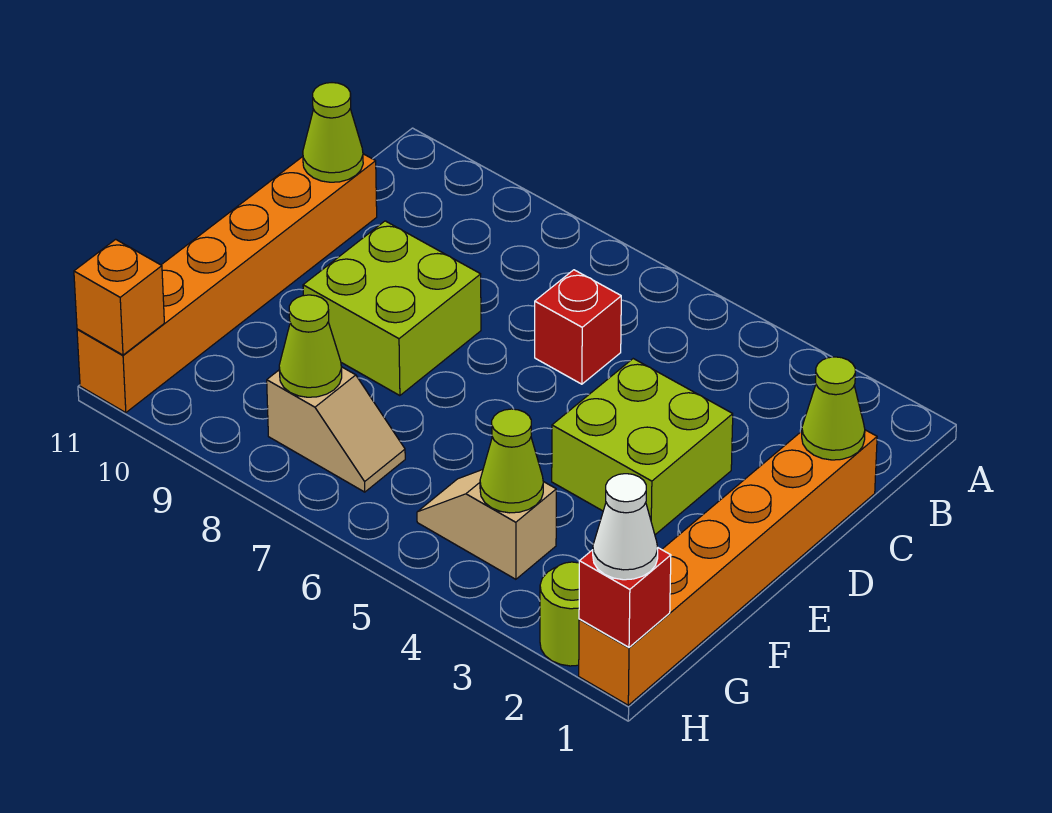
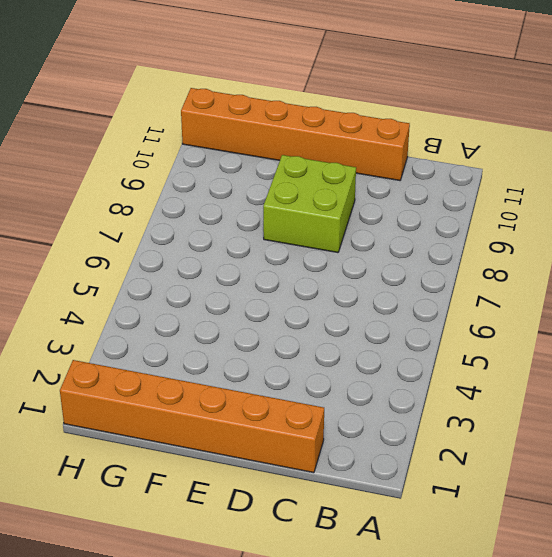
none -> red brick C6 level 1
none -> lime brick D3:E4 level 1
none -> tan slope G4:G5 level 1 top 4

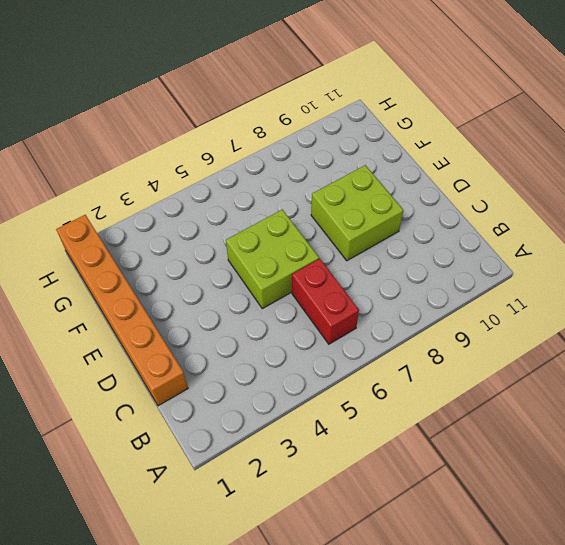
red brick B6:C6 level 1 -> red brick C6 level 1
lime brick D5:E6 level 1 -> lime brick D3:E4 level 1
none -> orange brick C11:H11 level 1
none -> tan slope G4:G5 level 1 top 4
none -> tan slope G7:G8 level 1 top 8

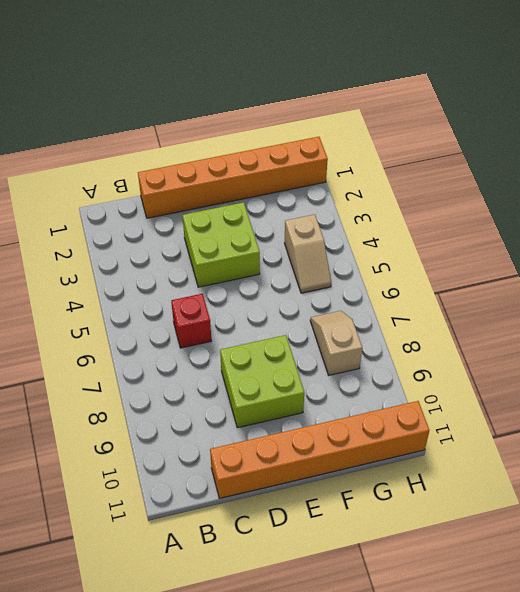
none -> lime round brick H2 level 1
none -> lime cone C1 level 2
none -> lime cone C11 level 2

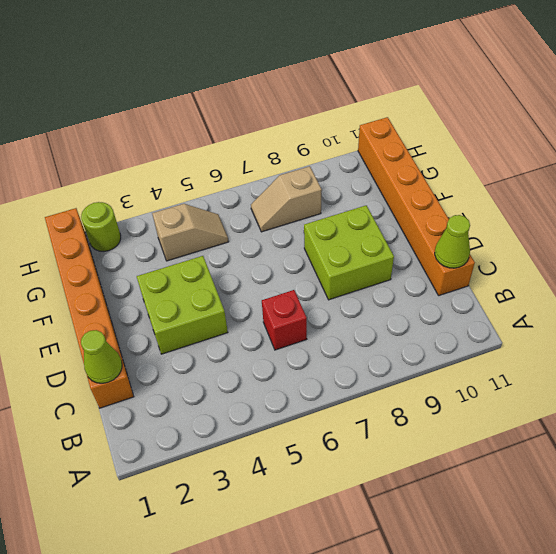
none -> lime cone G4 level 2
none -> lime cone G8 level 2
none -> red brick H1 level 2

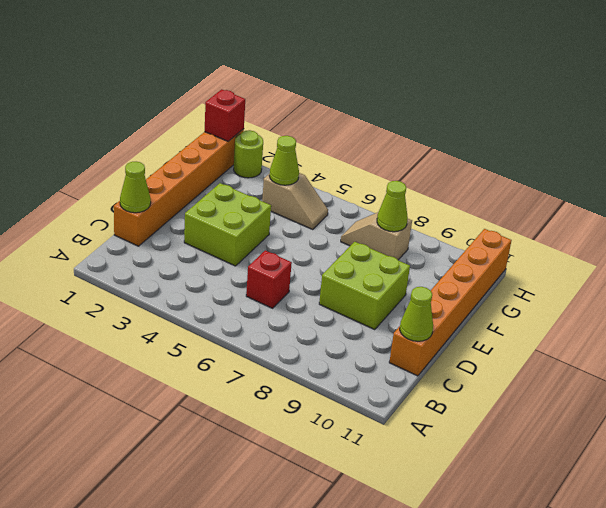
none -> orange brick H11 level 2
none -> white cone H1 level 3

